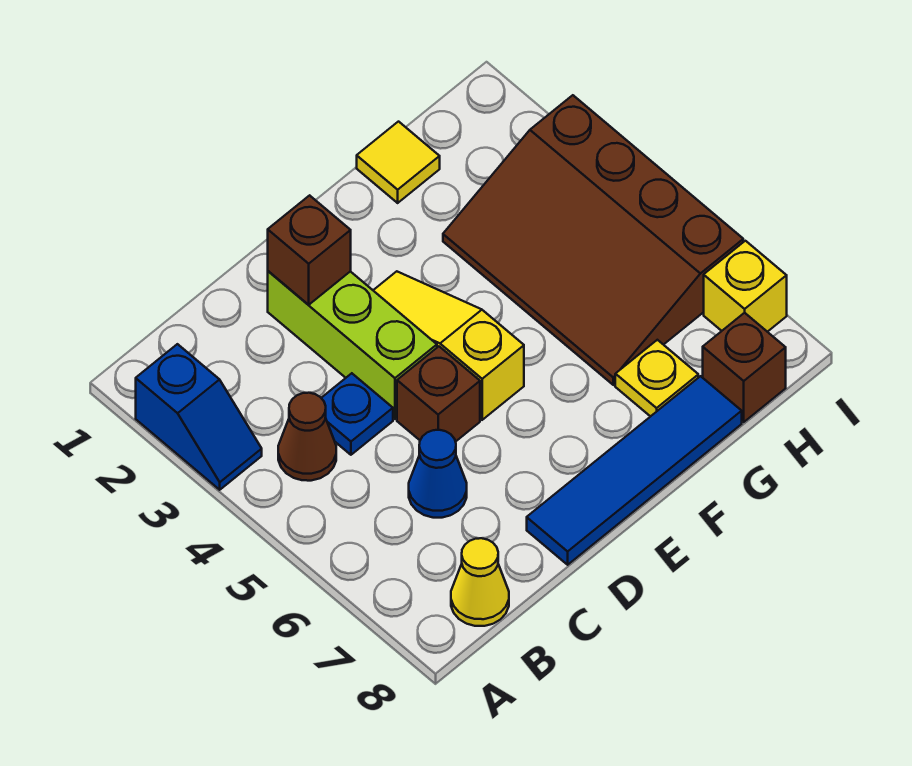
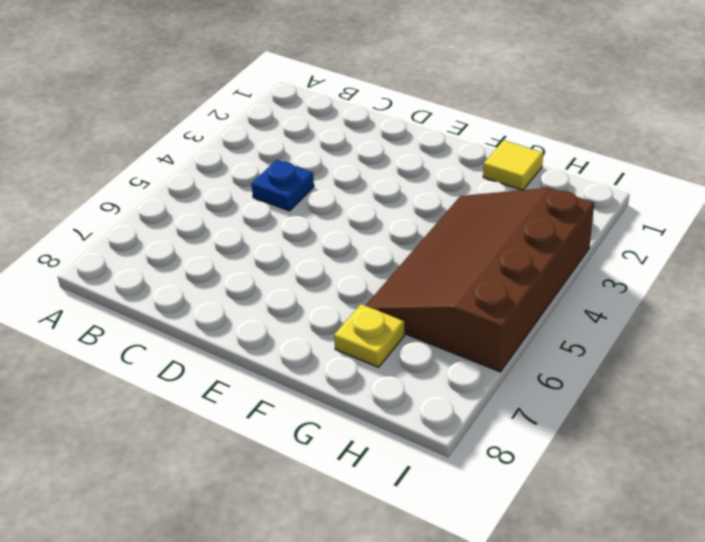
none -> blue slope A2:A3 level 1 top 2
none -> brown cone B4 level 1
none -> yellow cone B8 level 1

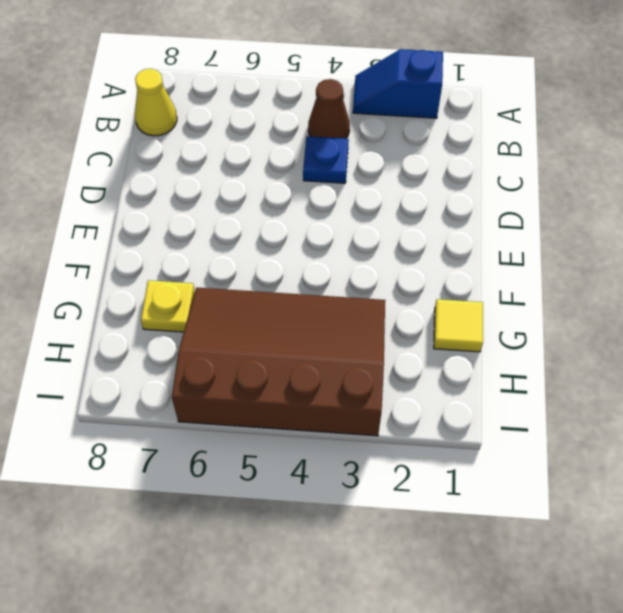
none -> blue cone C6 level 1
none -> lime brick D2:D4 level 1
none -> brown brick D5 level 1

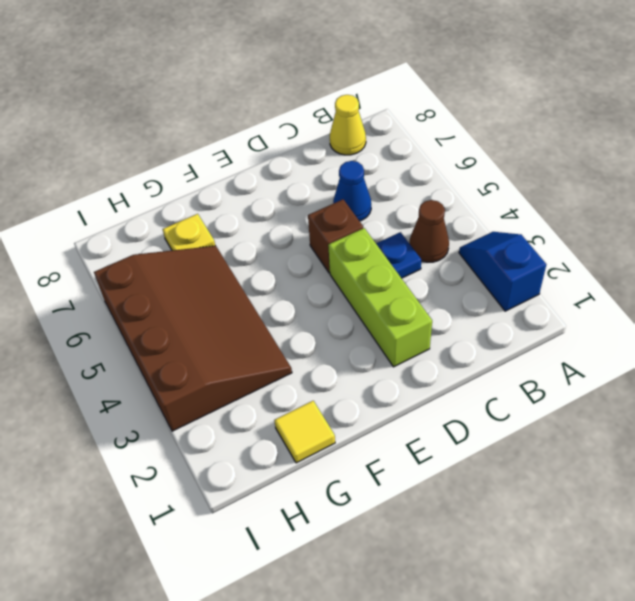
none -> blue tile D8:G8 level 1
none -> yellow slope E3:E5 level 1 top 5
none -> brown brick H8 level 1

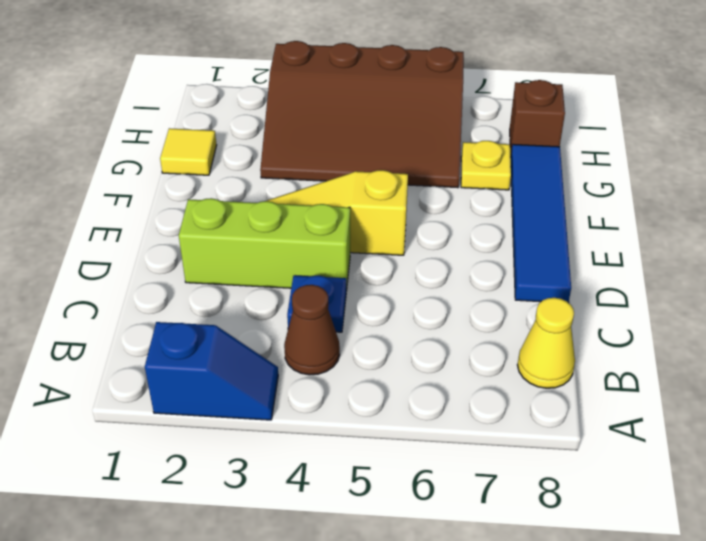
none -> blue cone C6 level 1
none -> brown brick D5 level 1
none -> yellow brick I7 level 1

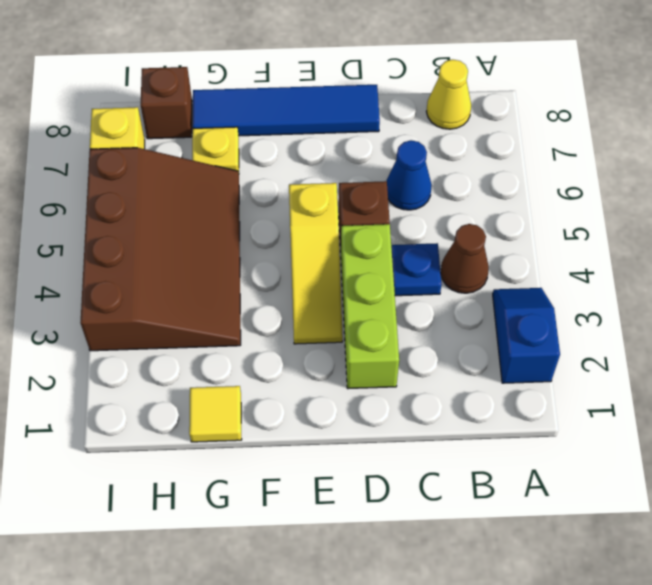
none -> brown brick D2 level 2

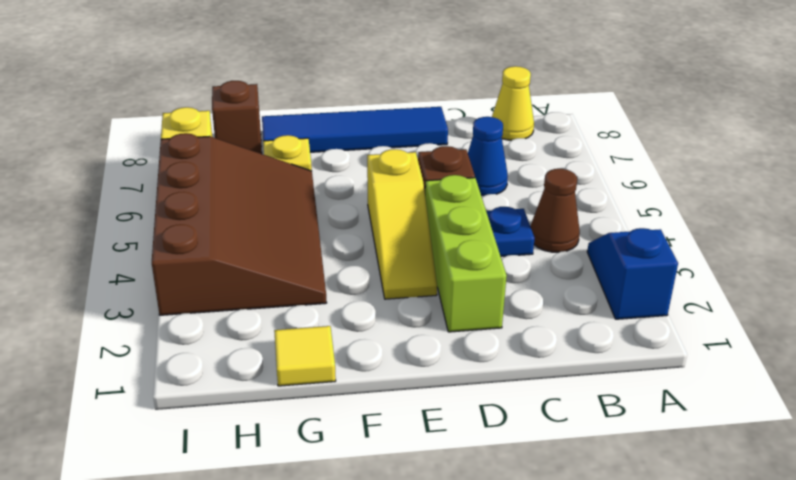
none -> brown brick D2 level 2

